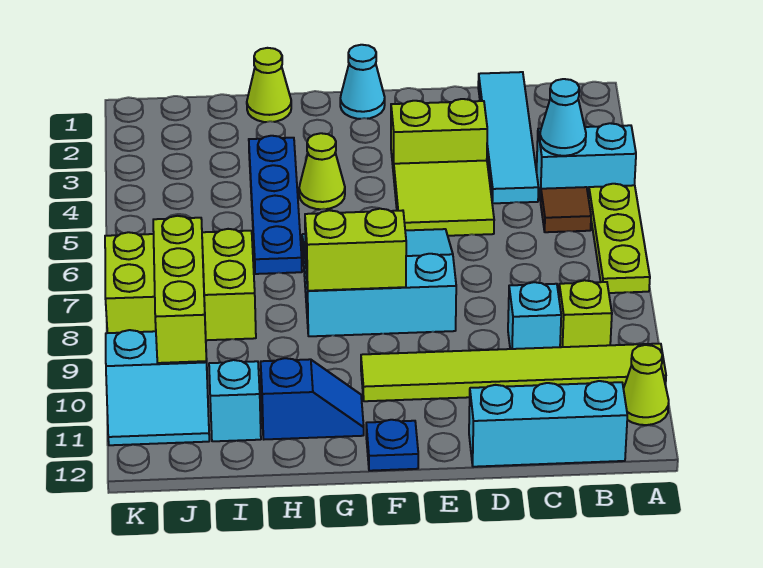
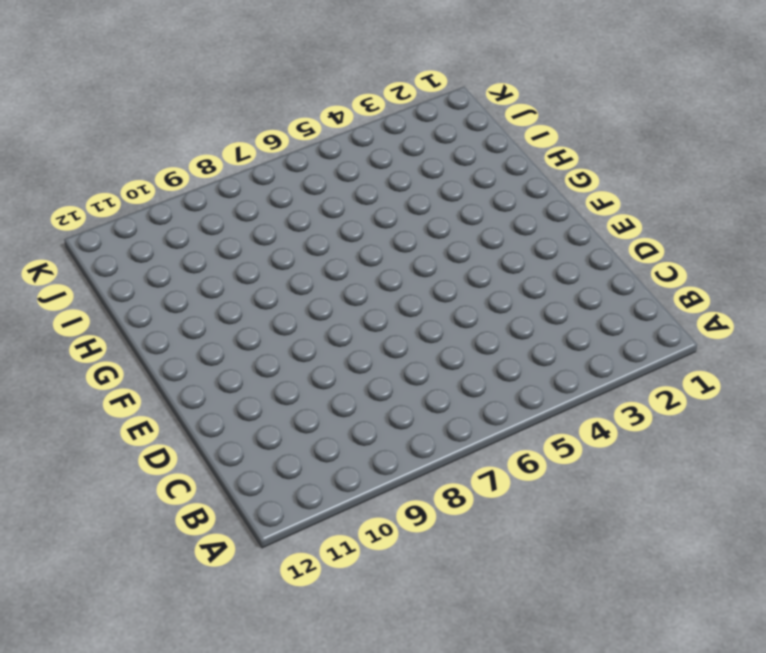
none -> cyan brick A4:B4 level 1
none -> lime plate A5:A7 level 1
none -> lime tile A10:F10 level 1

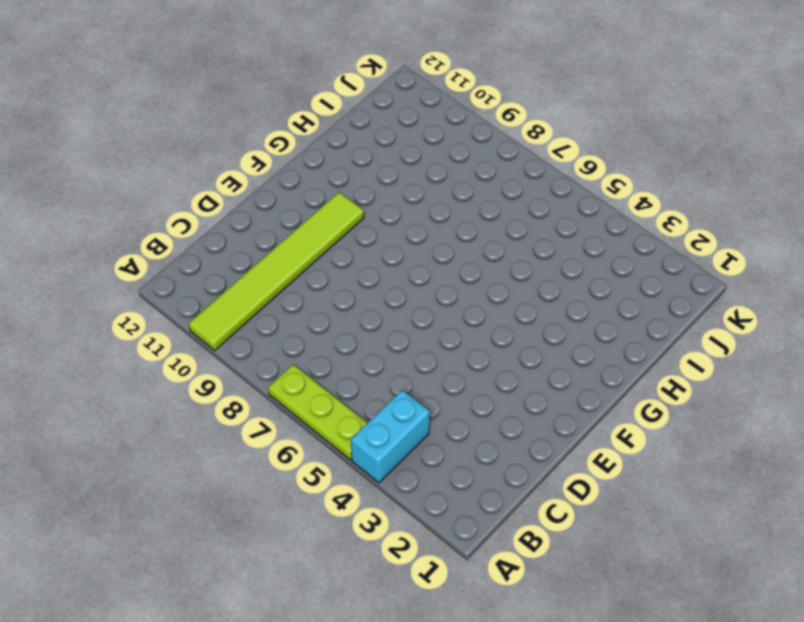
none -> lime cone A11 level 1
none -> brown tile B5 level 1
none -> lime brick B9 level 1

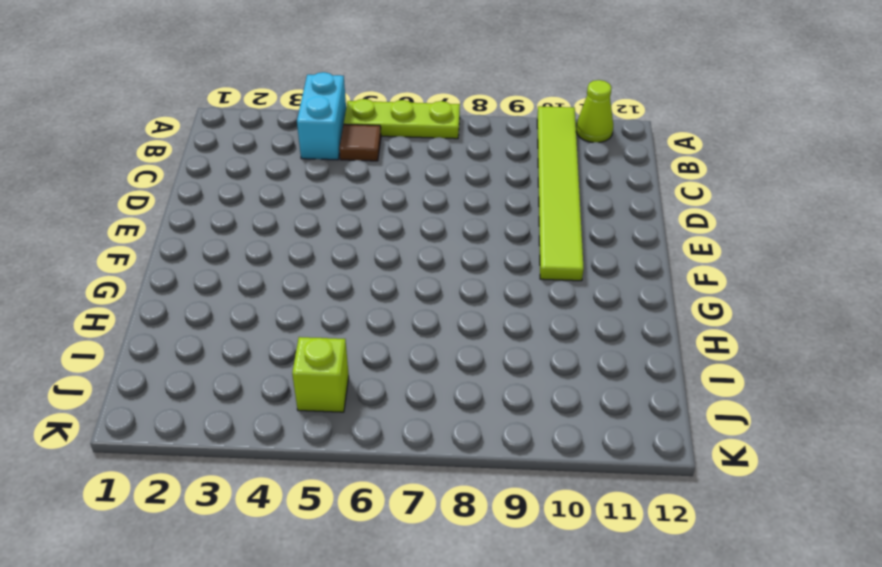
lime brick J5 level 1 -> lime brick B9 level 1
none -> cyan brick B12:D12 level 1
none -> cyan tile C1:C4 level 1
none -> cyan brick C9 level 1

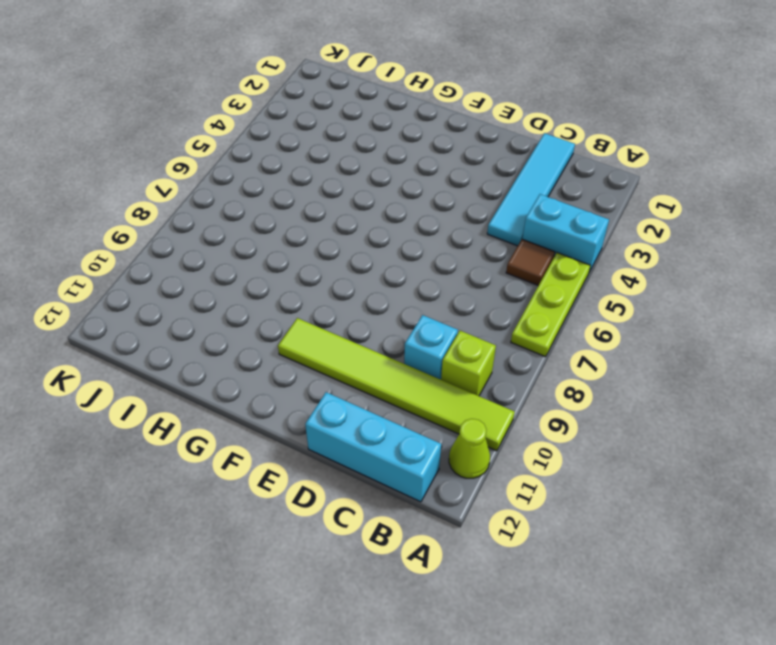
none -> lime brick D3:E3 level 1
none -> lime tile D4:E5 level 1
none -> cyan slope E6:G8 level 1 top 8

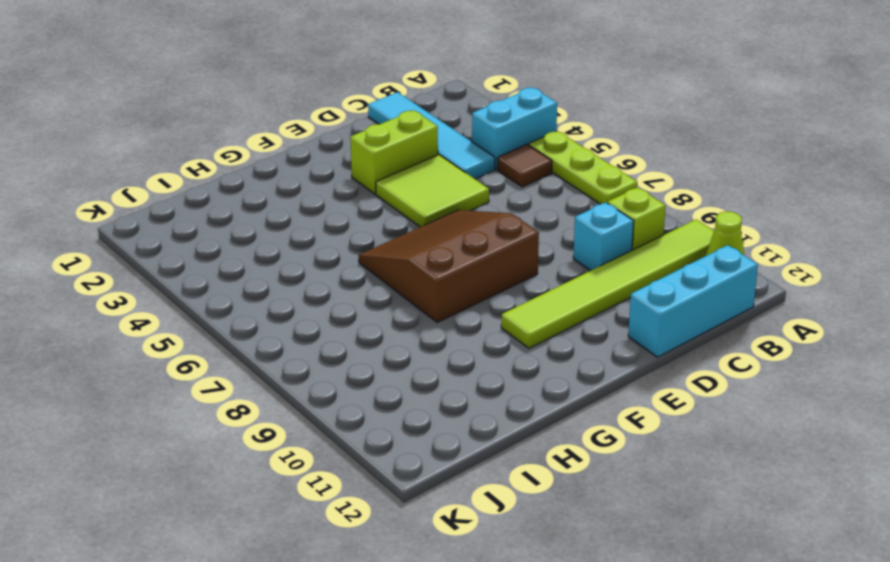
brown slope E6:G8 level 1 top 8 -> cyan slope E6:G8 level 1 top 8
none -> cyan cone F1 level 1
none -> blue plate F12 level 1
none -> lime cone G4 level 1

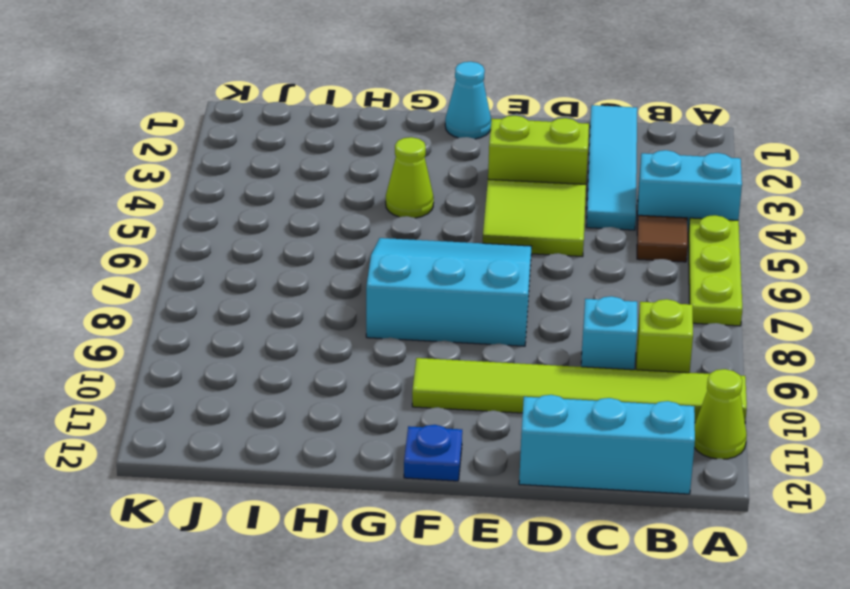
none -> blue slope G11:H11 level 1 top H
none -> lime cone H1 level 1
none -> blue plate H3:H6 level 1

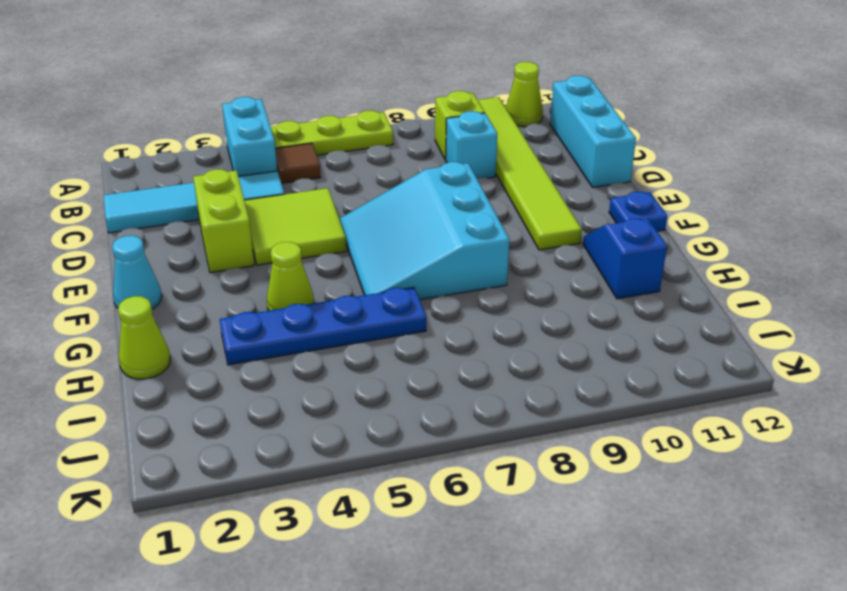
none -> lime brick I7:K8 level 1
none -> cyan brick I11 level 1
none -> cyan slope J10:K11 level 1 top 10

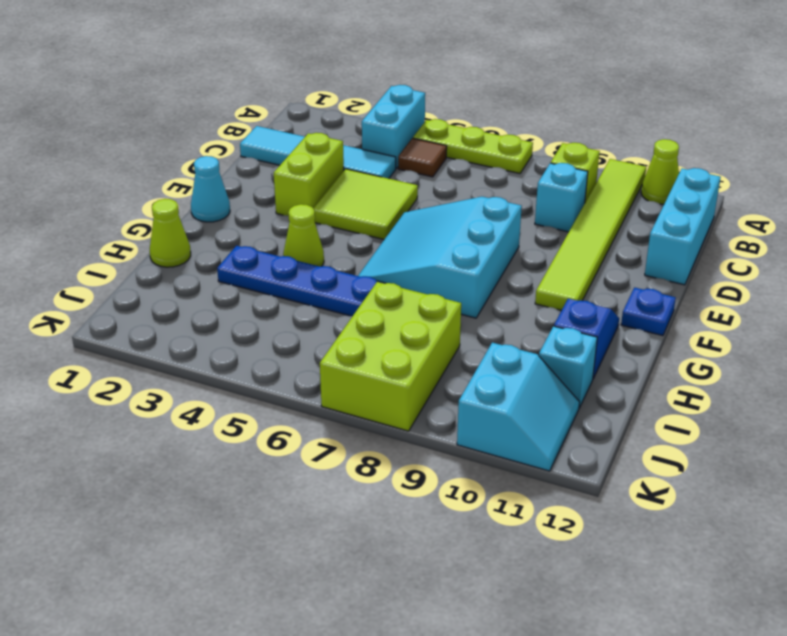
none -> cyan cone B4 level 2
none -> lime brick F8:G8 level 2
none -> lime brick J8:J10 level 2

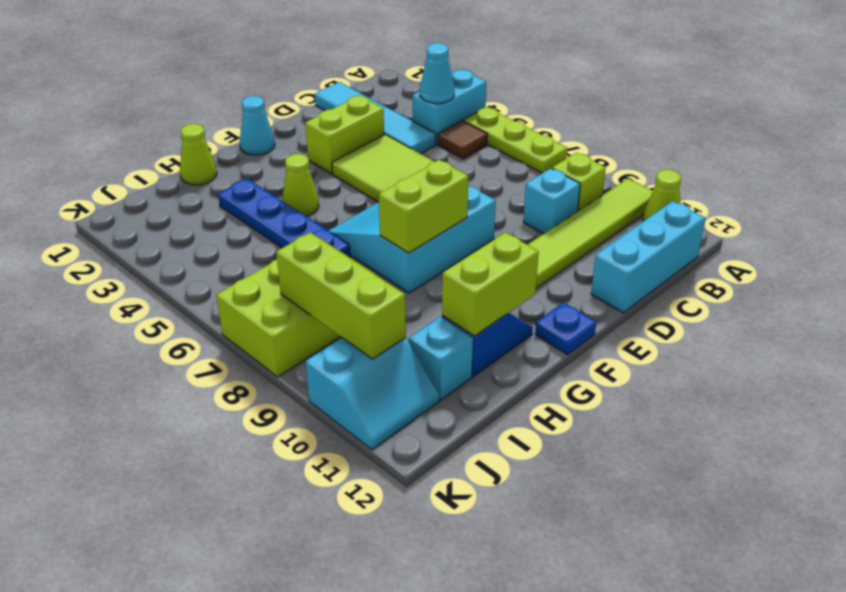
lime brick G11:H11 level 2 -> none

